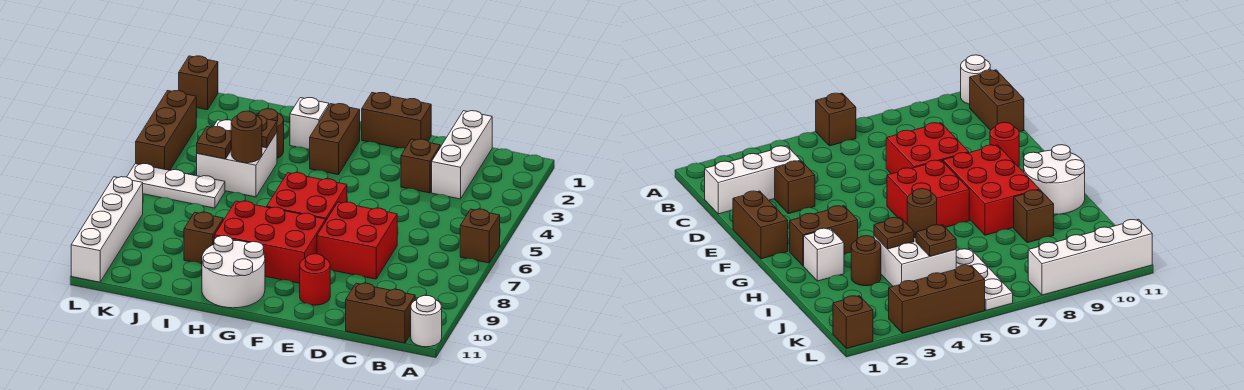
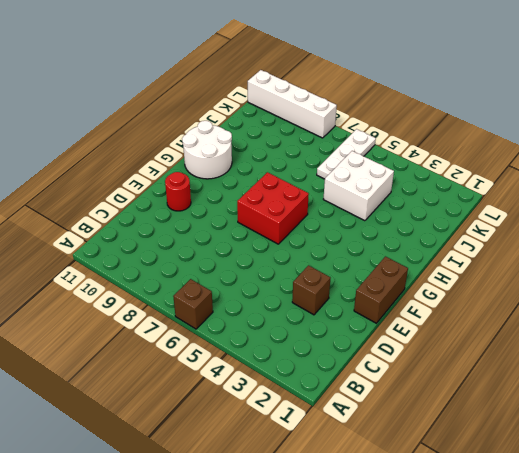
none -> white round brick A11 level 1
none -> brown brick B11:C11 level 1
none -> white brick C1:C3 level 1

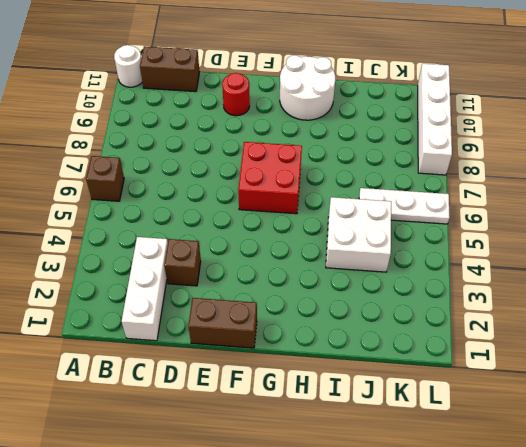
none -> red brick D7:E8 level 1
none -> red brick F8:H9 level 1
none -> brown brick G2:G3 level 1

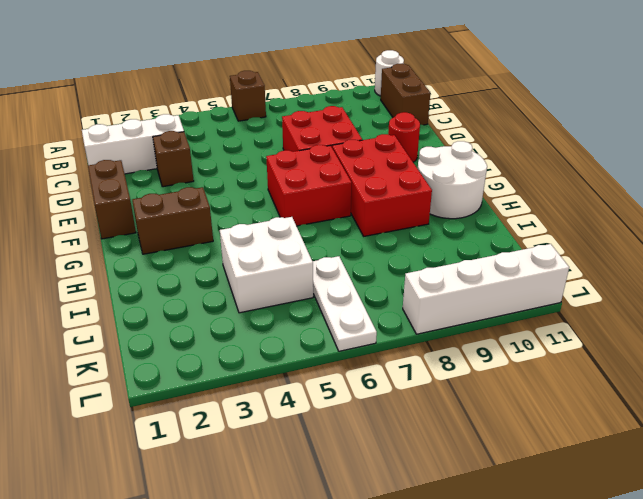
none -> white brick H2 level 1
none -> brown round brick I3 level 1
none -> brown brick I9 level 1

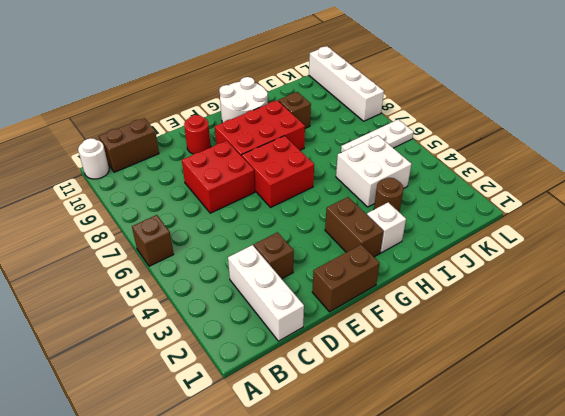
none -> brown brick L1 level 1
none -> brown brick L3:L5 level 1
none -> brown plate I4 level 2

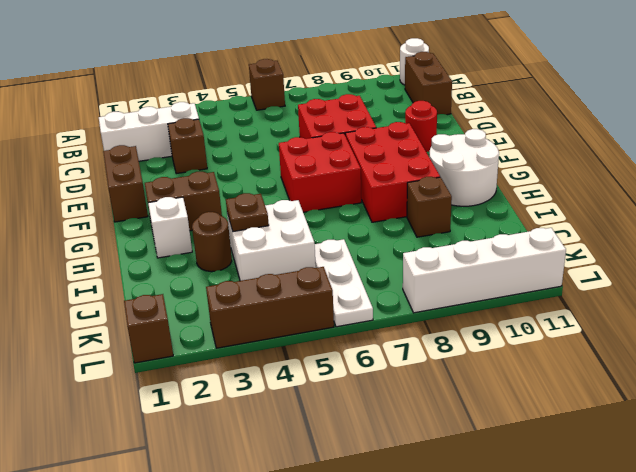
none -> brown round brick I5 level 2
none -> brown plate J5 level 2

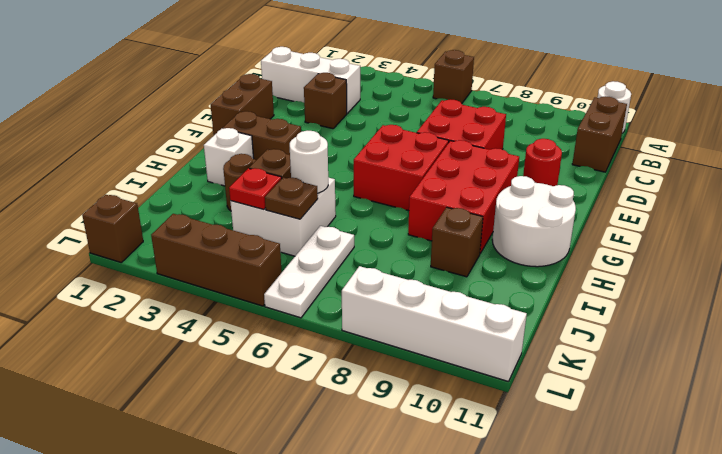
white round brick I5 level 2 -> brown round brick I5 level 2
red plate J4 level 2 -> none

